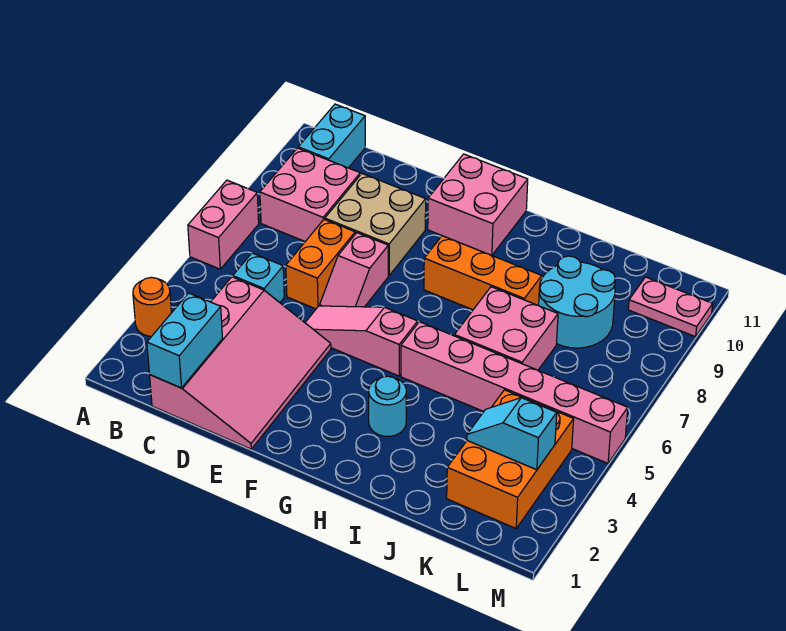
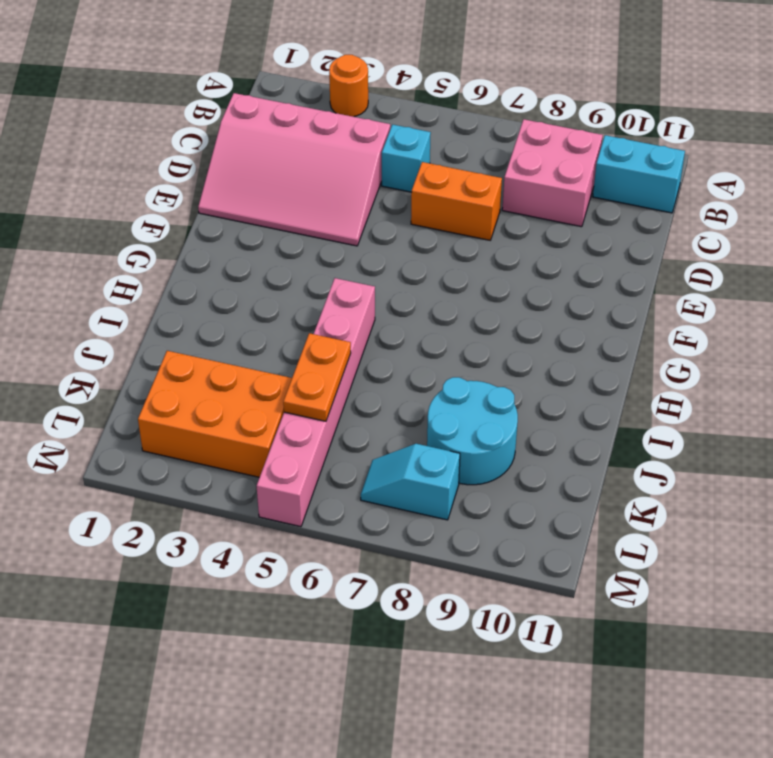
orange plate J5:K5 level 2 -> none
cyan slope L7:L8 level 1 top 8 -> cyan slope K3:L3 level 2 top L
none -> pink brick A6:A7 level 1
none -> tan brick D8:E9 level 1
none -> pink slope E5:G5 level 1 top G

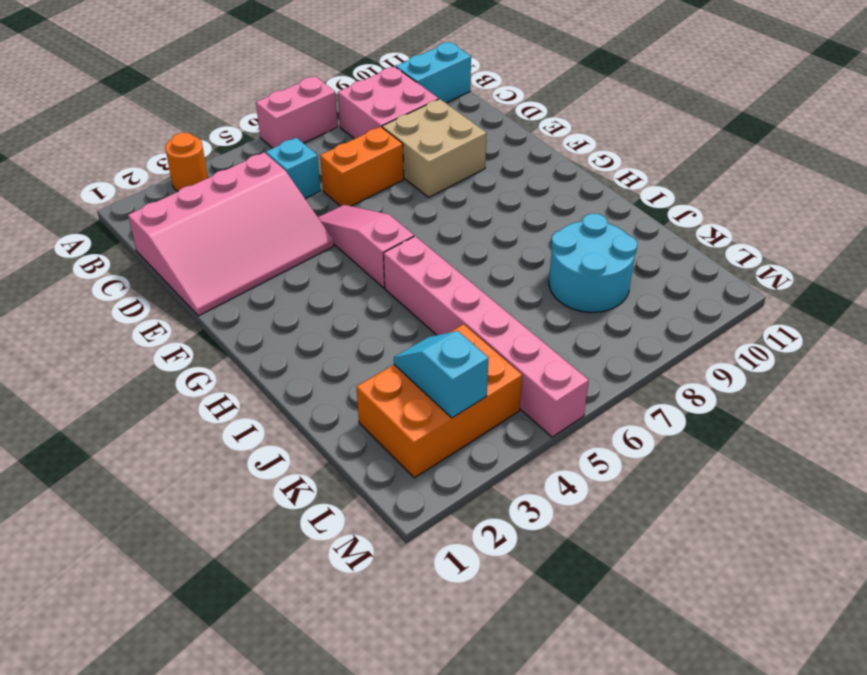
none -> pink slope E6:E7 level 1 top 7
none -> pink brick F10:G11 level 1
none -> orange brick G8:I8 level 1

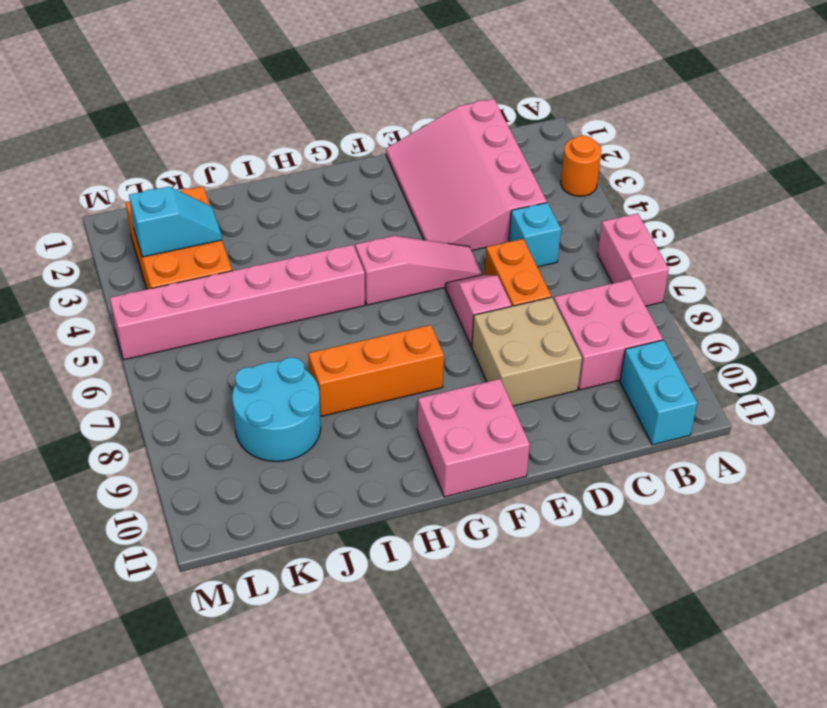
none -> cyan round brick H3 level 1
none -> pink brick I6:J7 level 1
none -> pink plate L10:M10 level 1

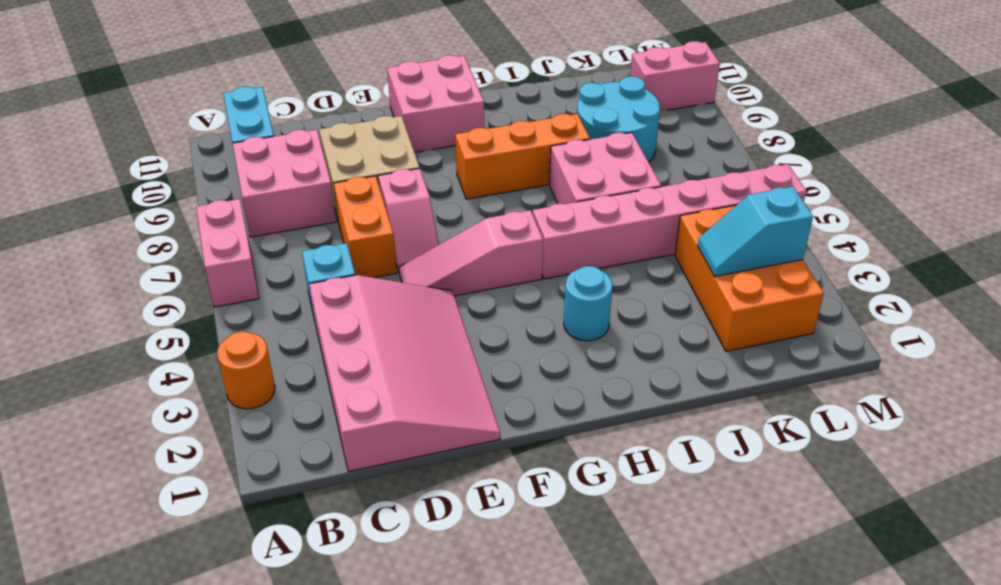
pink brick L10:M10 level 1 -> pink plate L10:M10 level 1
none -> cyan brick C1:C2 level 2

